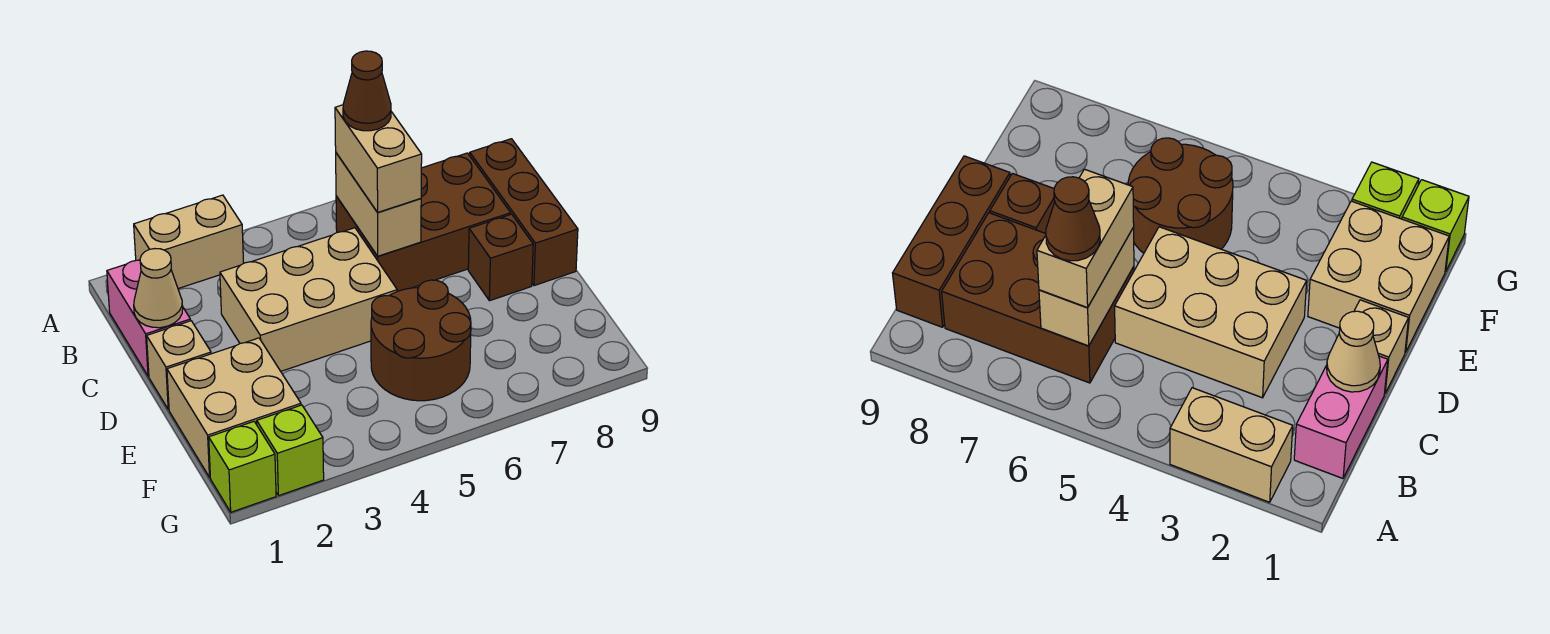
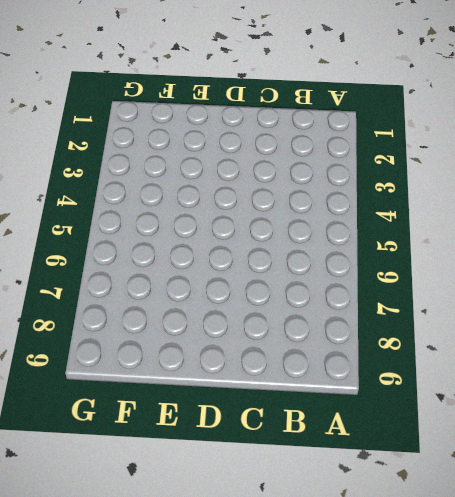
none -> tan brick A2:A3 level 1
none -> pink brick B1:C1 level 1
none -> brown brick B6:C8 level 1

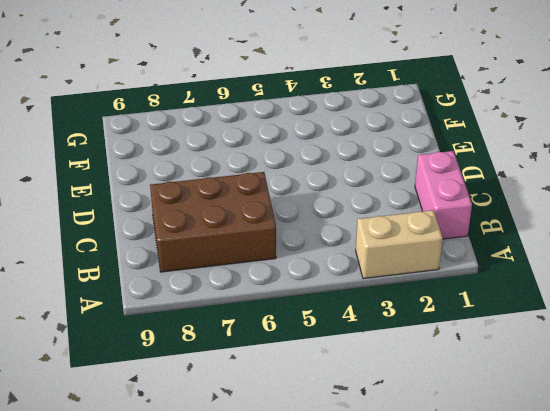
none -> brown brick B9:D9 level 1
none -> tan brick C3:D5 level 1
none -> tan brick D1 level 1

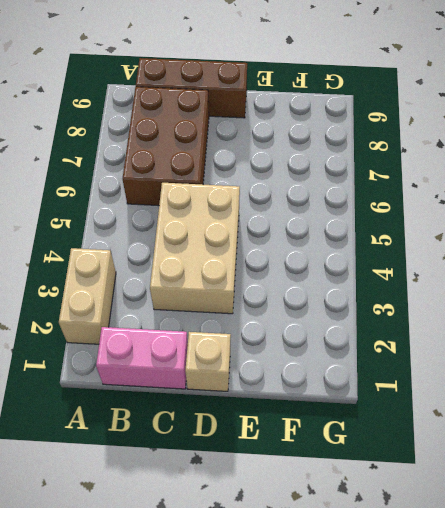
none -> brown brick D8 level 1
none -> tan brick E1:F2 level 1
none -> brown round brick E5:F6 level 1

